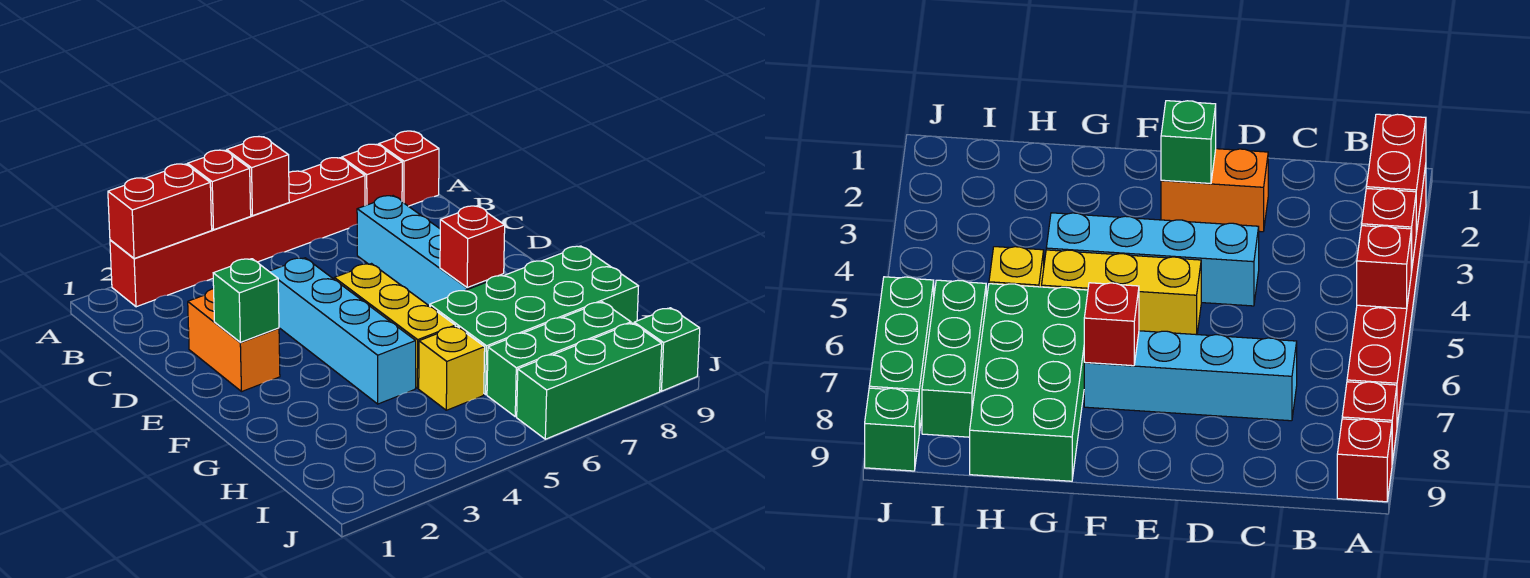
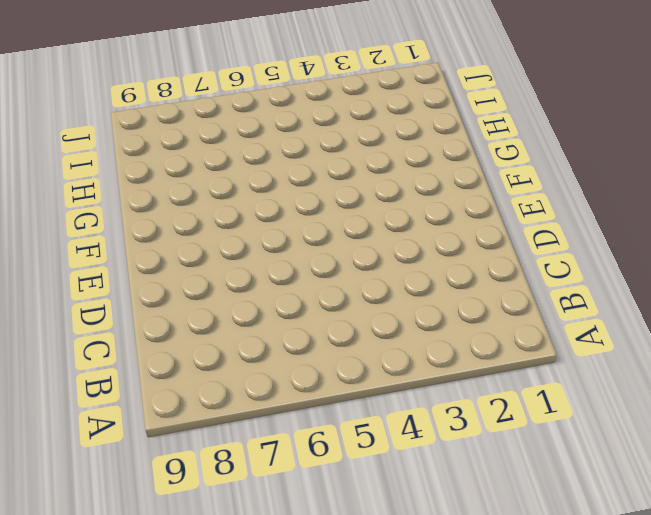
none -> red brick A2:A7 level 1
none -> red brick A8 level 1
none -> red brick A9 level 1

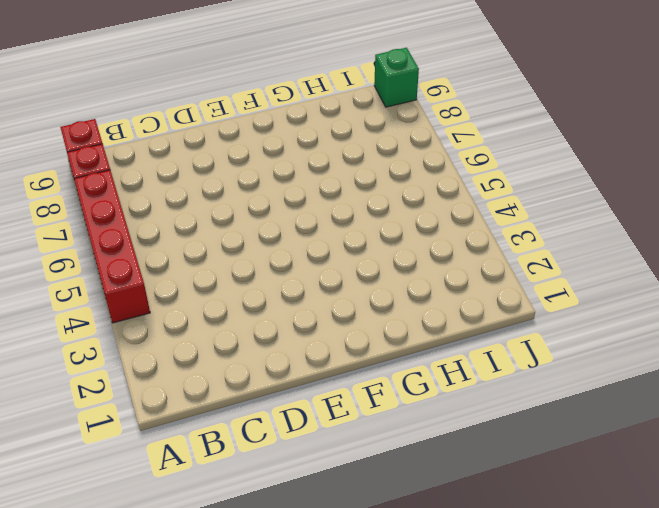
red brick A4:A7 level 1 -> red brick A2:A7 level 1
none -> cyan brick C7:F7 level 1
none -> orange brick D2:E2 level 1
none -> cyan brick D4:G4 level 1

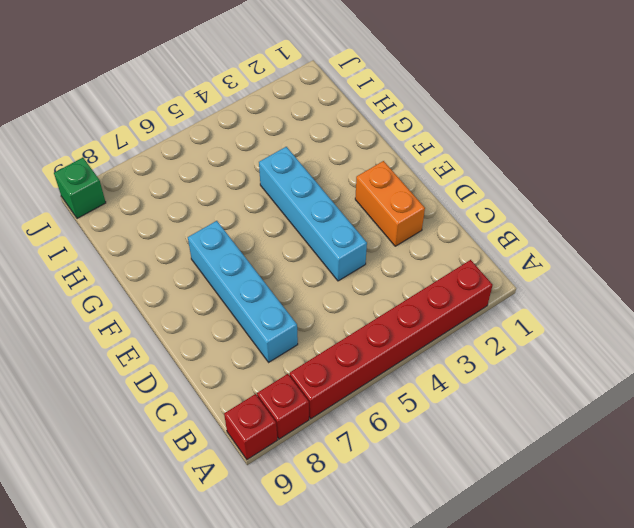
none -> yellow brick E5:G5 level 1
none -> green brick G6:H9 level 1
none -> yellow brick H5 level 1

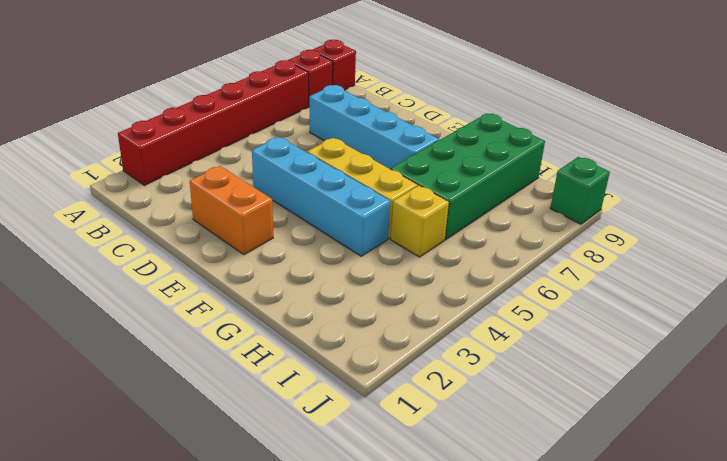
none -> green brick I6:I8 level 1
none -> green brick J6:J8 level 1
none -> red brick A2:A3 level 2

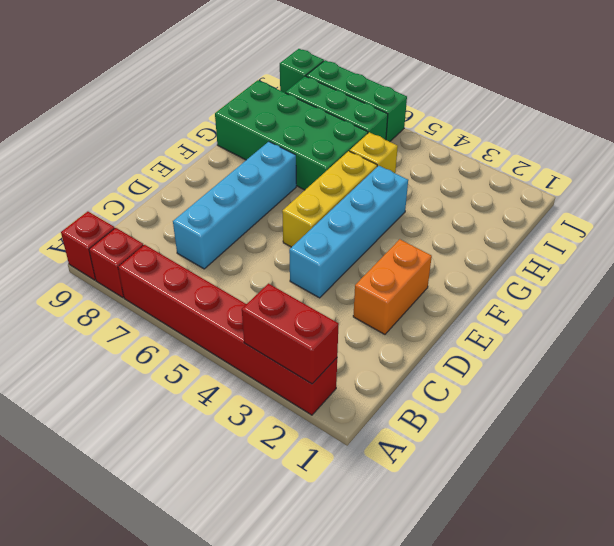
none -> red brick A4 level 2
none -> red brick A5 level 2
none -> green brick E2 level 2

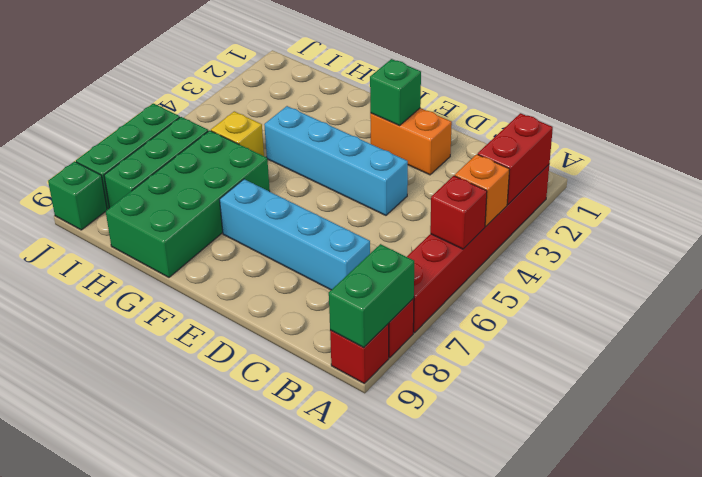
orange brick A4 level 2 -> red brick A4 level 2
green brick A8:A9 level 2 -> none
none -> yellow brick E5:G5 level 1
none -> red brick F7 level 2

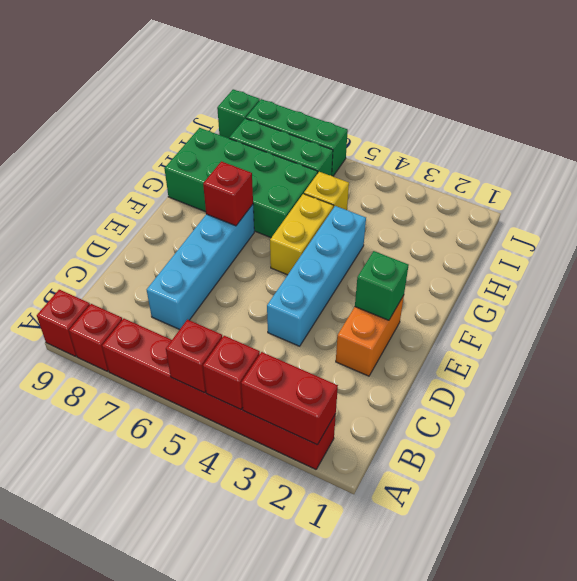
yellow brick F5:G5 level 1 -> yellow brick E5:G5 level 1

